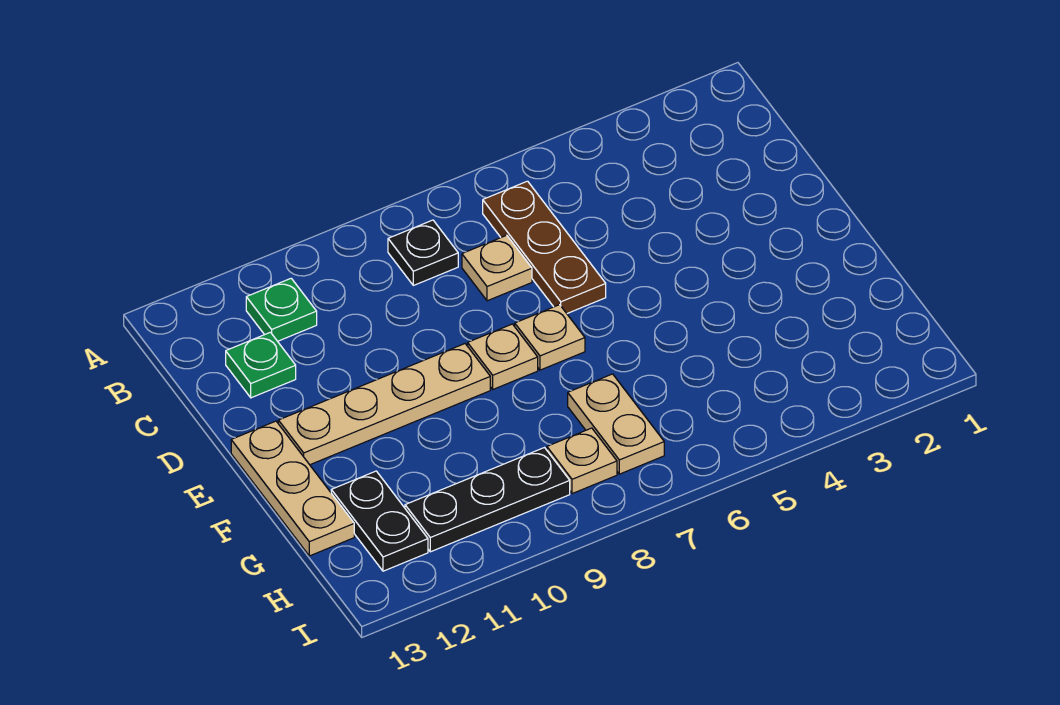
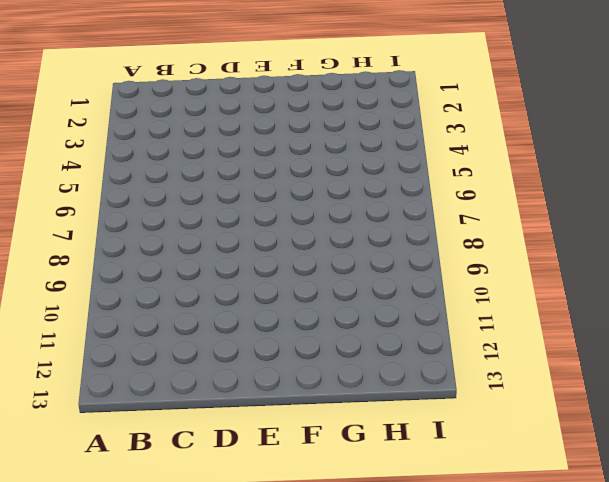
none -> brown plate B6:D6 level 1
none -> black plate B8 level 1
none -> green plate B11 level 1

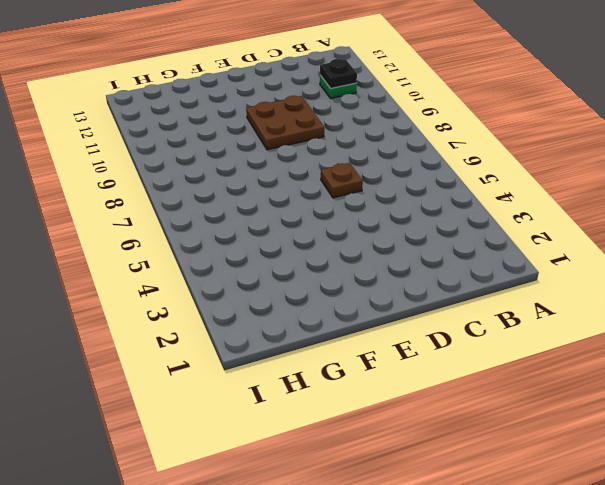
black plate B11 level 2 -> black plate B8 level 1
brown plate D6 level 1 -> brown plate B6:D6 level 1
brown plate D9:E10 level 1 -> tan plate E9:E12 level 1
none -> tan plate C7 level 1
none -> green plate C12 level 1
none -> tan plate E7 level 1

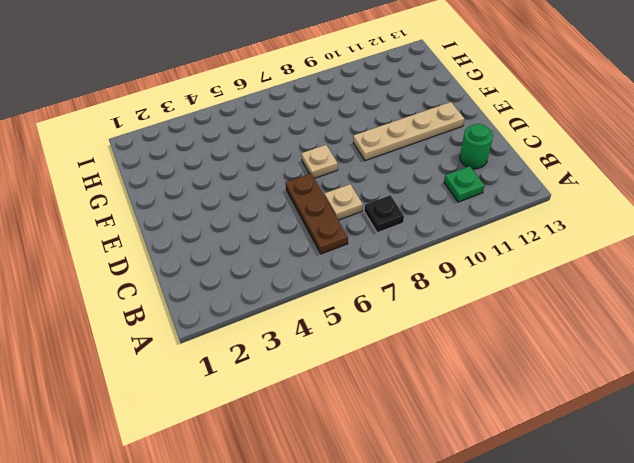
green round brick C12 level 1 -> green plate C12 level 1
none -> tan plate E8 level 1
none -> tan plate E13:G13 level 1
none -> tan plate G7:H7 level 1

